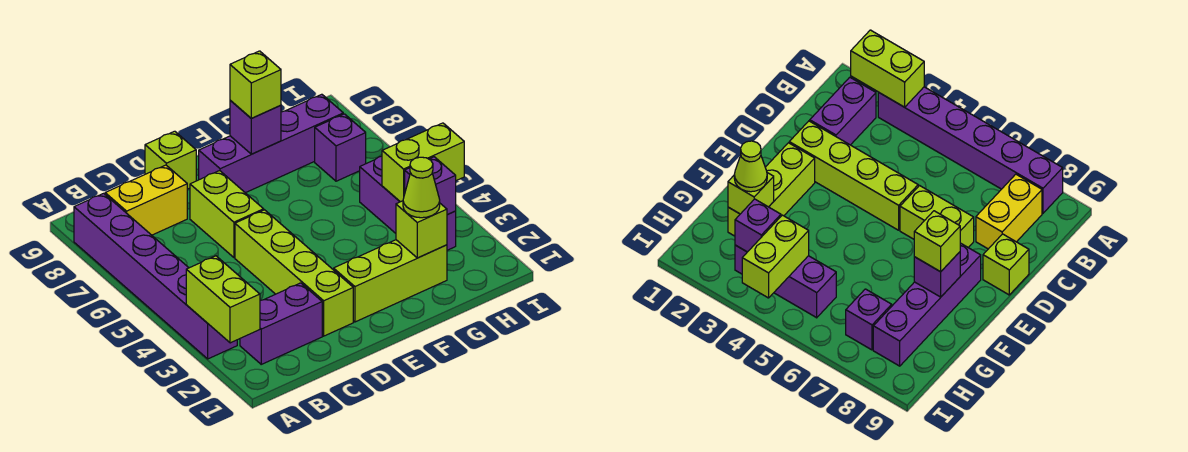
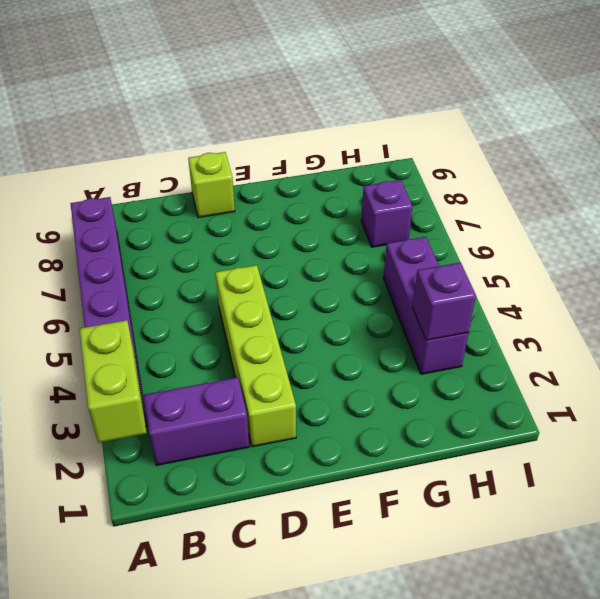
none -> yellow brick B8:C8 level 1
none -> lime brick D6:D7 level 1
none -> lime brick E2:G2 level 1

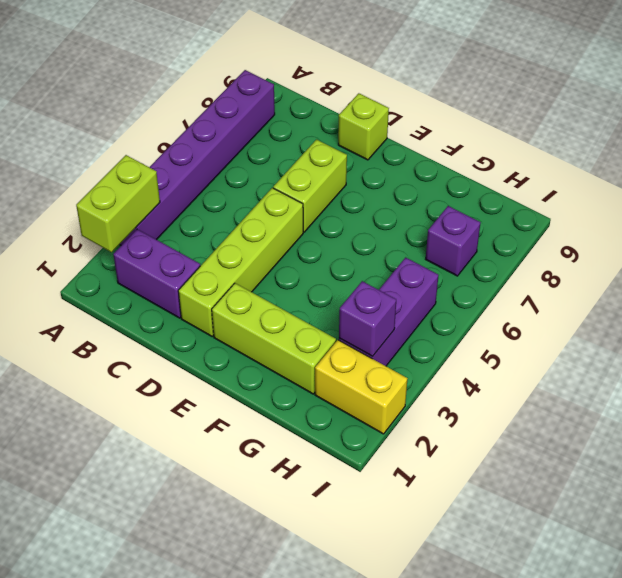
yellow brick H2:I2 level 1 -> yellow brick B8:C8 level 1
none -> purple brick E8:H8 level 1
none -> purple brick F8 level 2
none -> lime brick G2 level 2

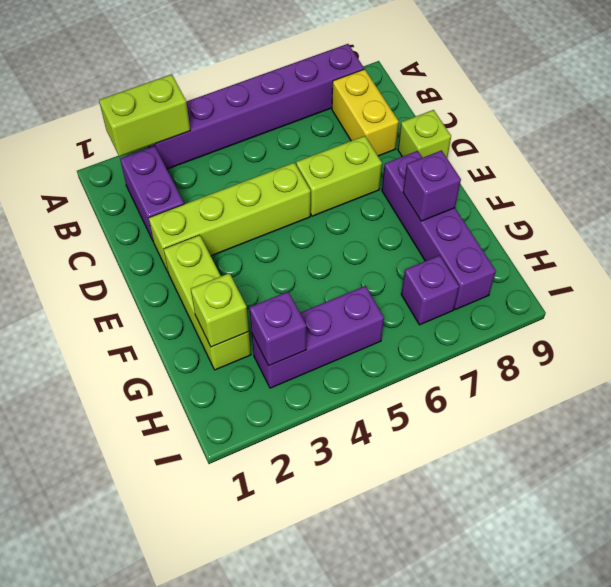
none -> lime brick H4:I4 level 2
none -> lime brick F8 level 3
none -> lime cone G2 level 3

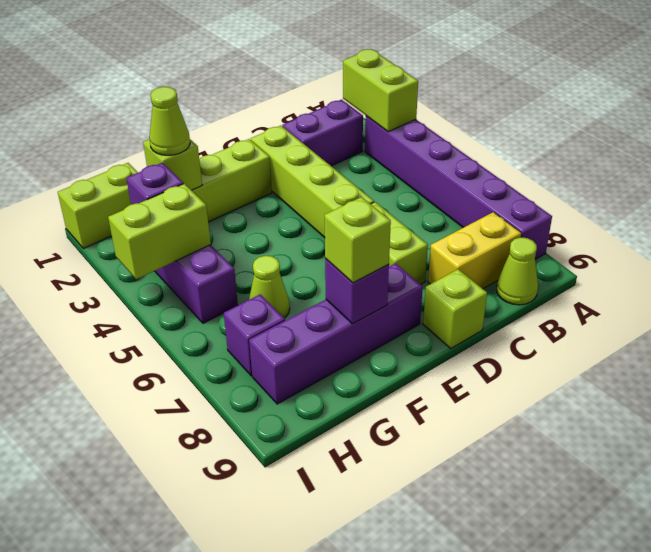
lime cone B9 level 1 -> none
lime cone G6 level 1 -> none
lime brick H1:I1 level 1 -> none

